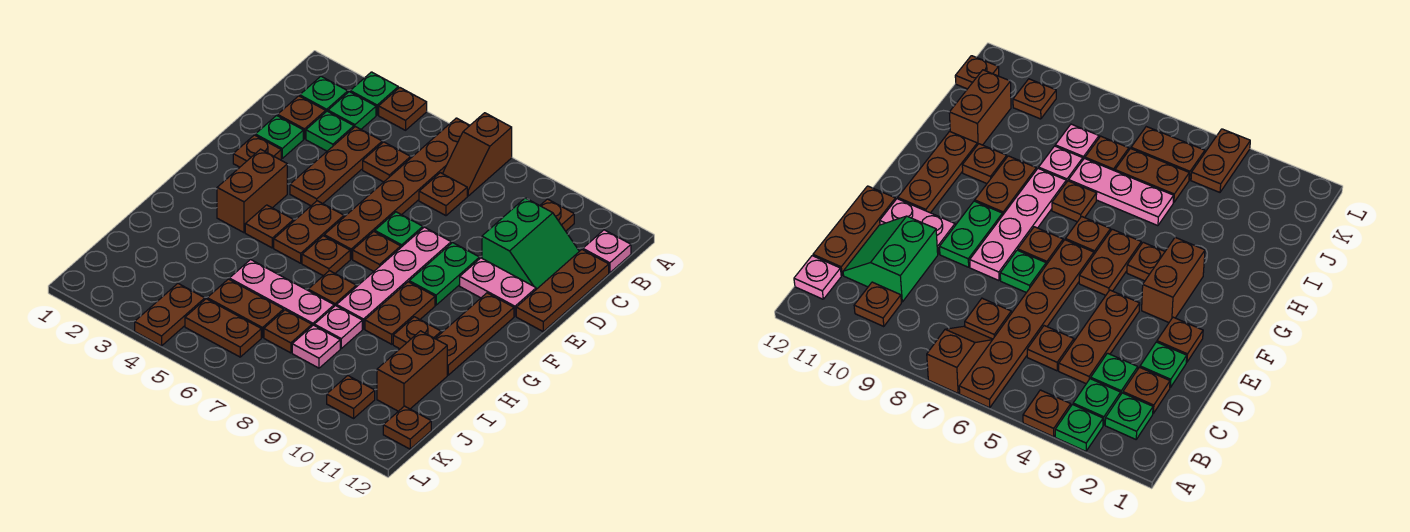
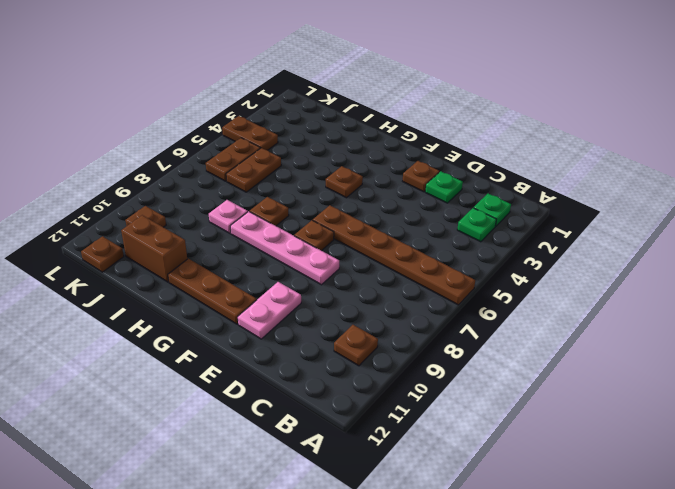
none -> green plate A3 level 1
none -> brown plate A4 level 1
none -> brown slope A7:B7 level 1 top A
none -> pink plate B12 level 1

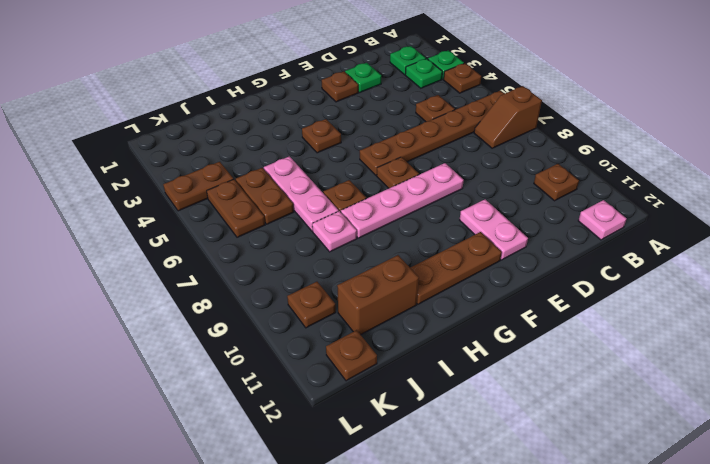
none -> brown plate C2 level 1
none -> green plate C3 level 1
none -> brown plate C4:E4 level 1
none -> brown plate C7 level 1

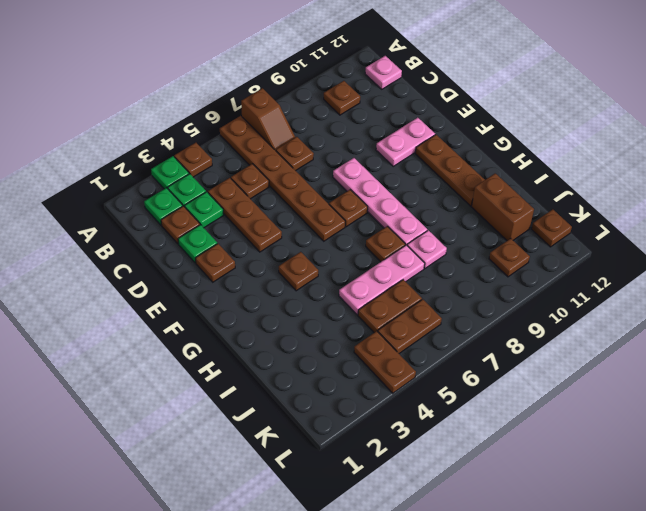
none -> green slope C10:D11 level 1 top 10
none -> brown plate C12:E12 level 1
none -> green plate E7 level 1
none -> green plate E9:F9 level 1

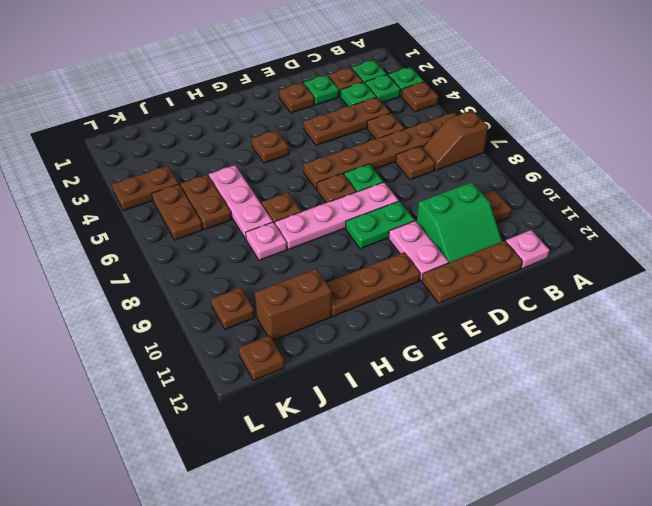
none -> brown brick F3:G3 level 1
none -> brown plate F5:G5 level 1
none -> brown plate G6 level 1
none -> brown plate G9:H9 level 1

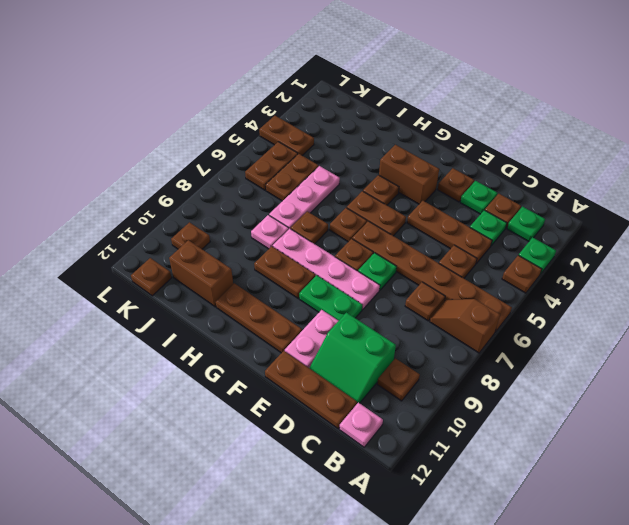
none -> green plate B3 level 1
none -> brown plate H10 level 1
none -> brown plate J7 level 1
none -> pink plate J8 level 1

